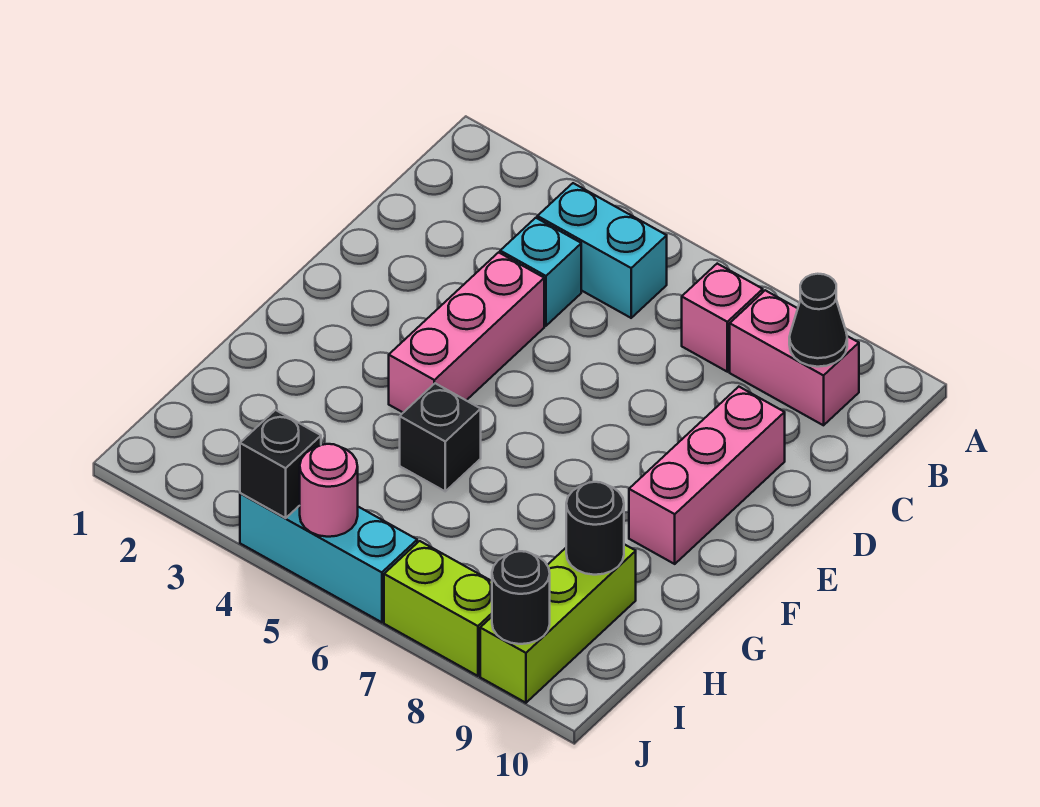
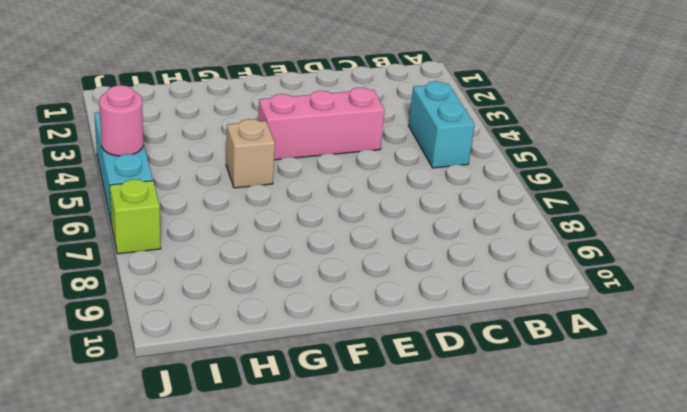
tan brick G5 level 1 -> black brick G5 level 1
lime brick J7 level 1 -> lime brick J7:J8 level 1
none -> pink brick B7 level 1
none -> pink brick B8:B9 level 1
none -> cyan brick C4 level 1

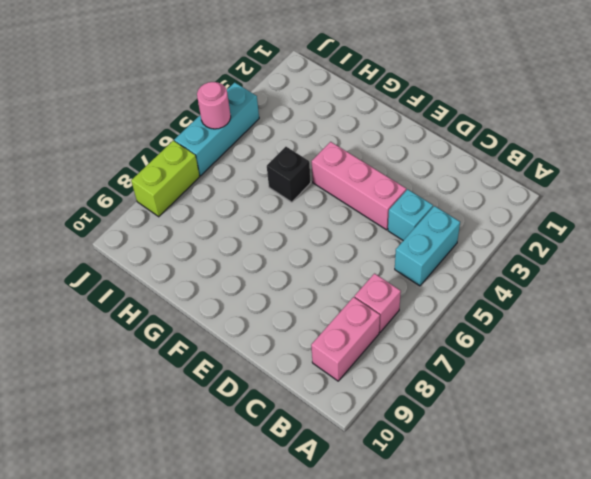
none -> pink brick D9:F9 level 1
none -> lime brick H9:J9 level 1
none -> black cone B9 level 2

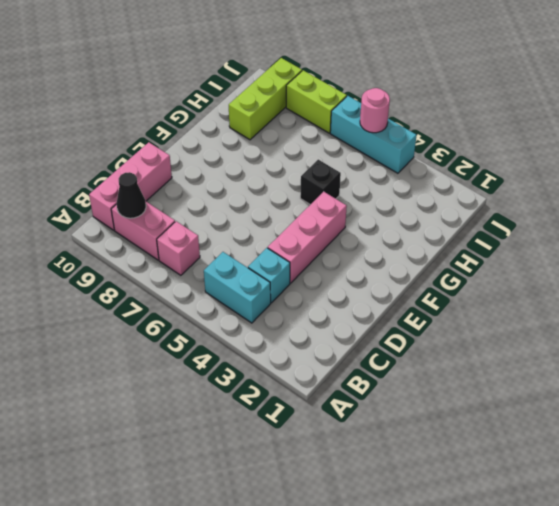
pink brick B10:D10 level 1 -> pink brick D9:F9 level 1
none -> black round brick H9 level 2
none -> black brick J4 level 2
none -> black round brick J9 level 2

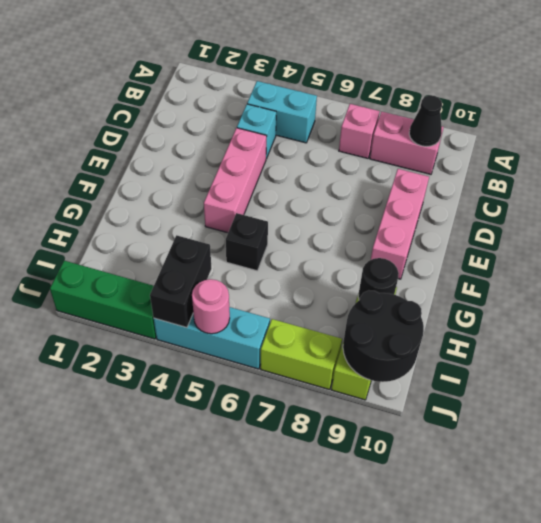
black brick I4:J4 level 2 -> black brick J4 level 2
black round brick I9:J10 level 2 -> black round brick J9 level 2
green brick J1:J3 level 1 -> none

